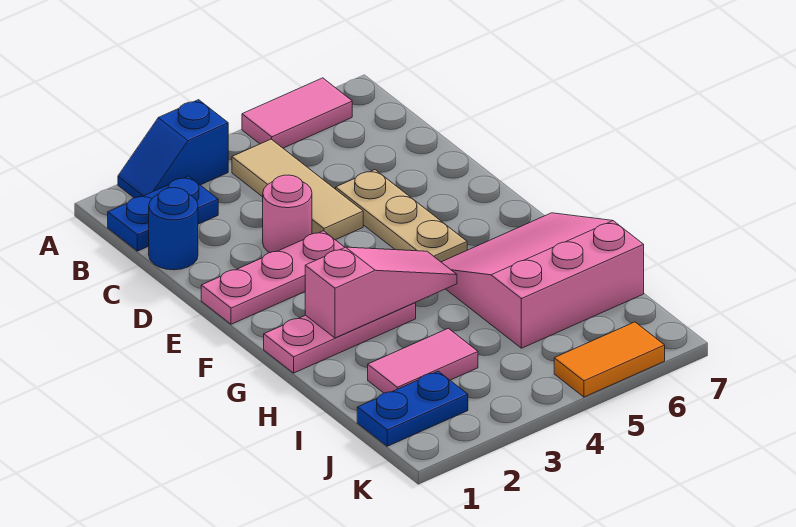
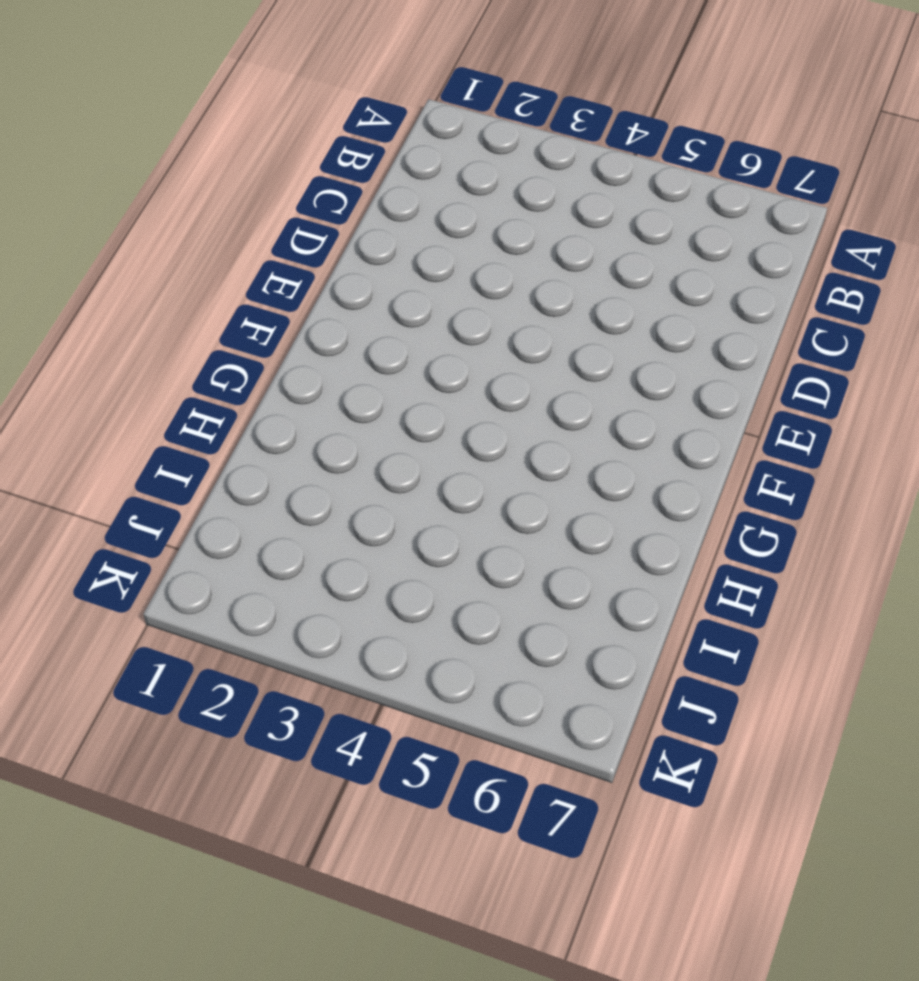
none -> blue slope A2:A3 level 1 top 3
none -> pink tile A5:A6 level 1
none -> blue plate B1:B2 level 1

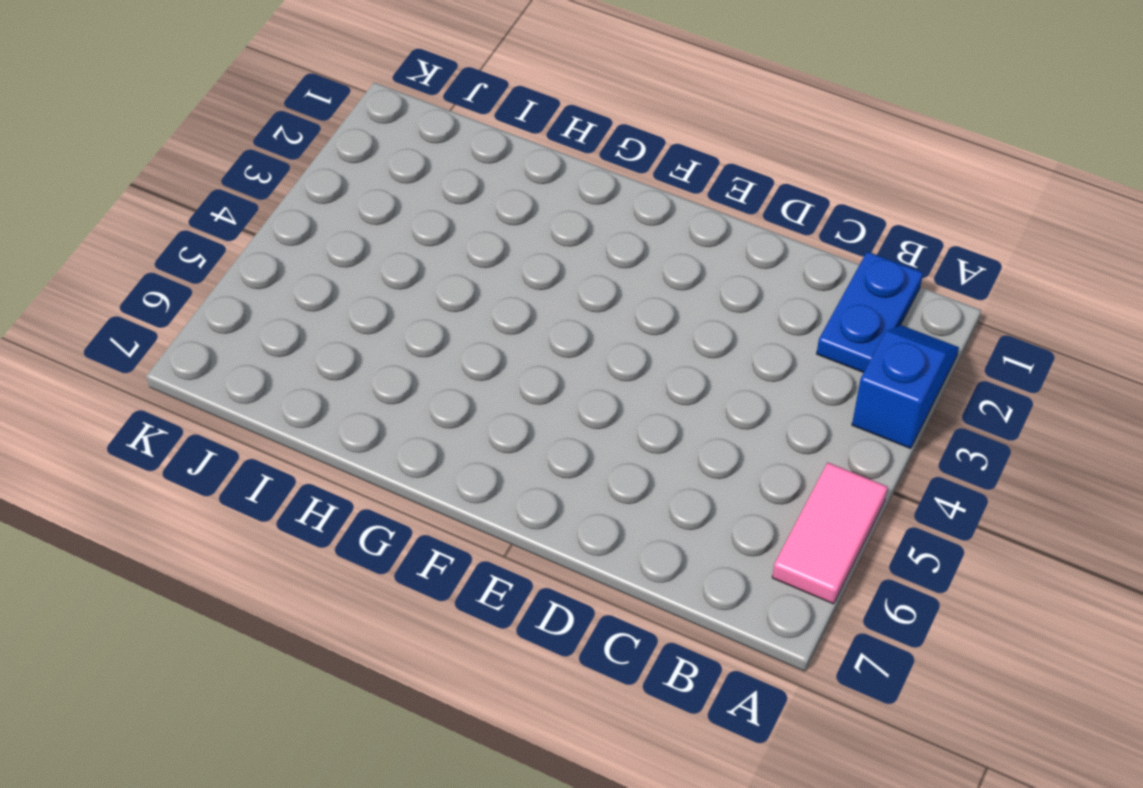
none -> tan tile B4:D4 level 1
none -> blue round brick C1 level 1
none -> pink round brick D3 level 1

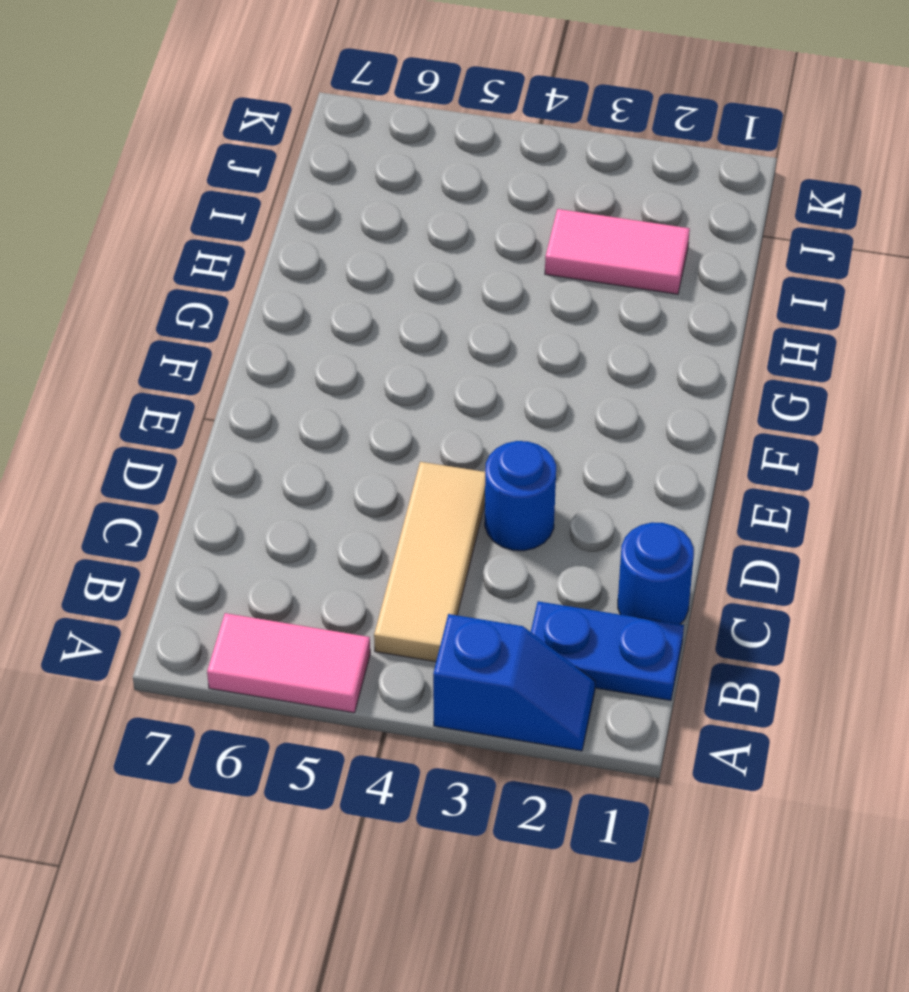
blue round brick D3 level 1 -> pink round brick D3 level 1
none -> tan plate D5:F5 level 1
none -> pink plate E1:E3 level 1
none -> pink plate G1:G3 level 1

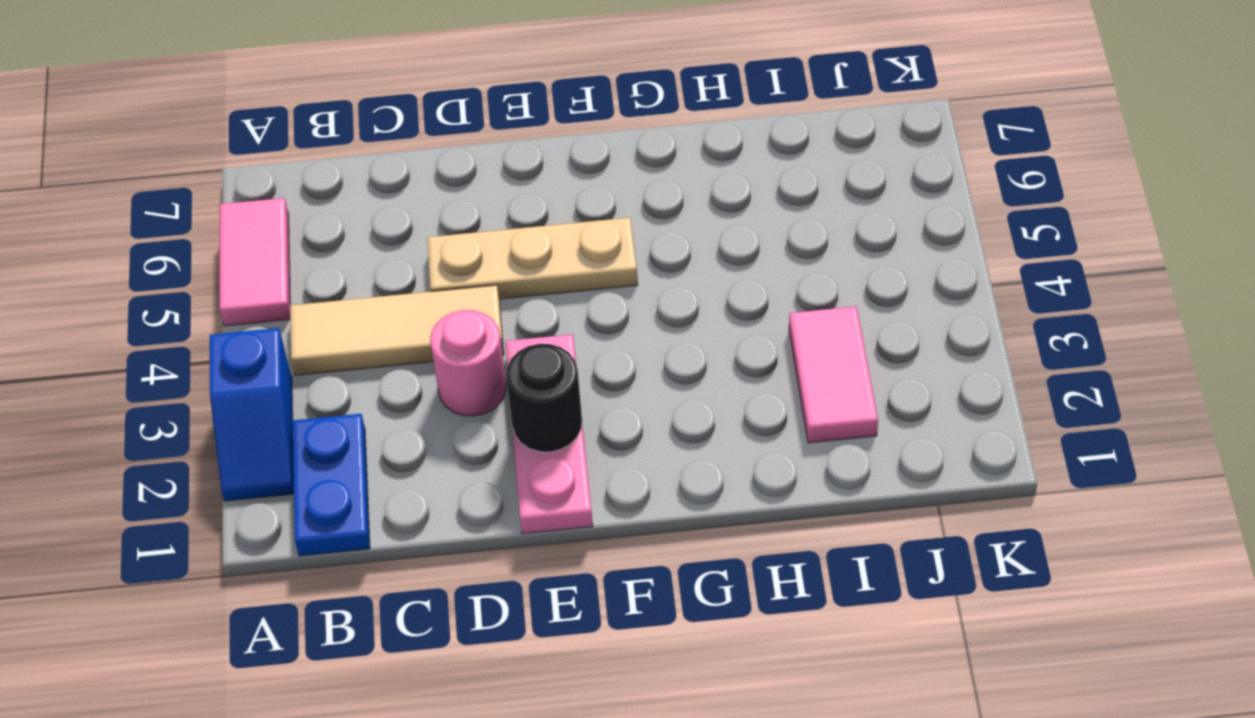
black round brick E2 level 2 -> none
none -> blue round brick C1 level 1
none -> pink plate G1:G3 level 1
none -> pink slope G5:I7 level 1 top I

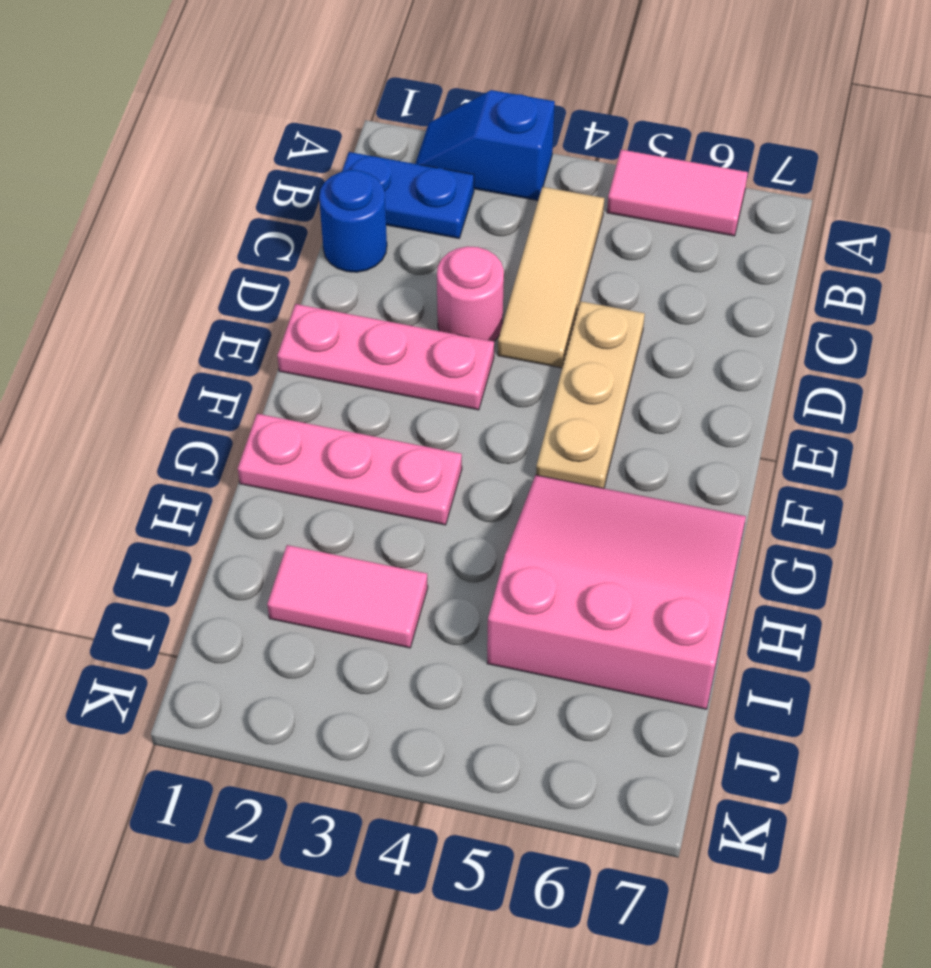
none -> blue plate J1:J2 level 1
none -> orange tile K5:K6 level 1
none -> pink slope G2:G4 level 2 top 2

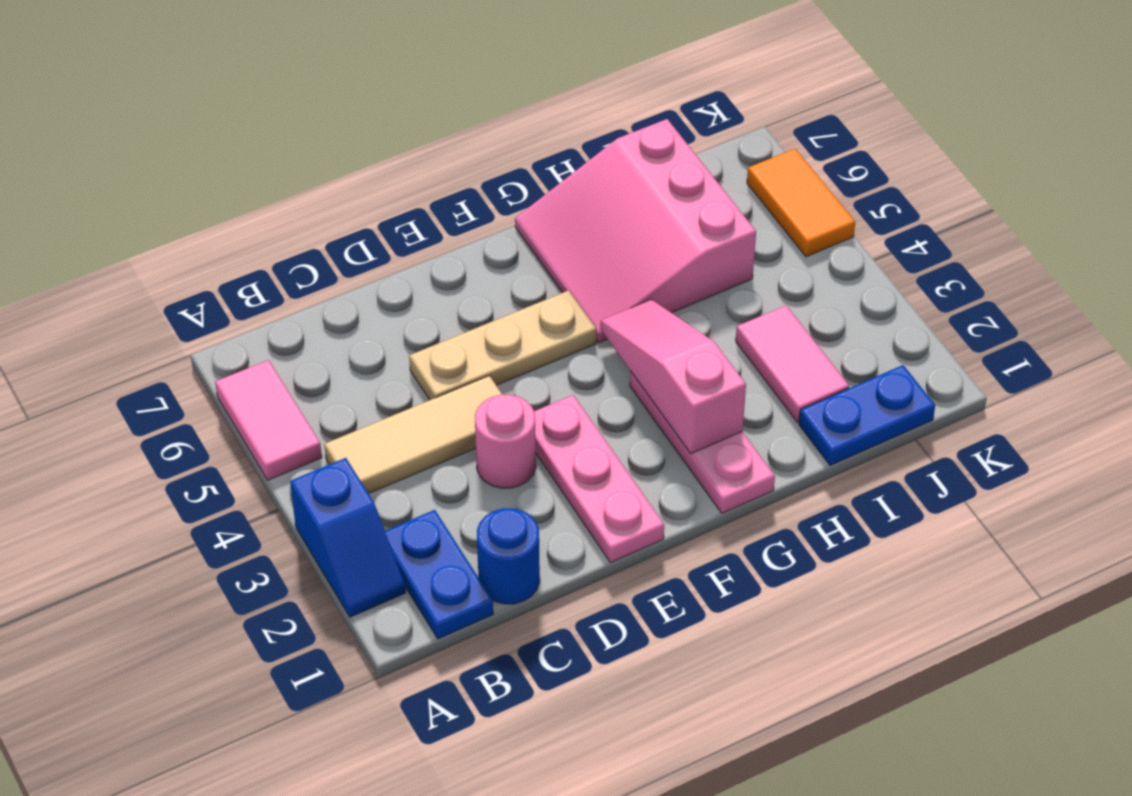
blue plate I1:J1 level 1 -> blue plate J1:J2 level 1

